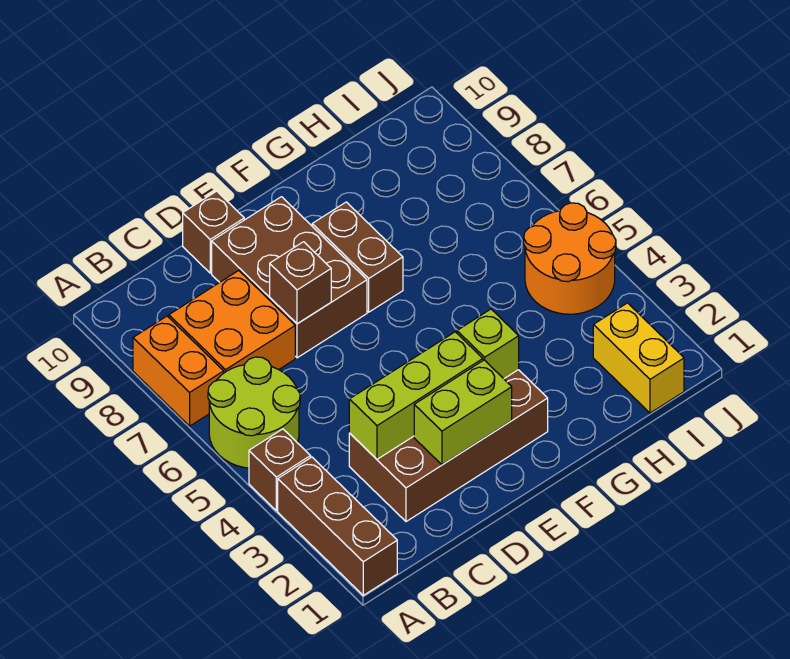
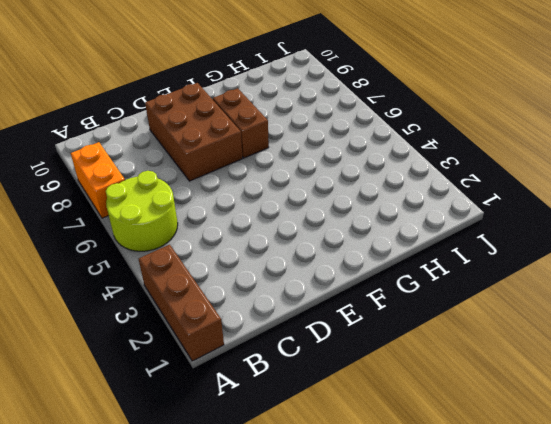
none -> brown brick A4 level 1
none -> orange brick B7:C8 level 1
none -> brown brick C2:F3 level 1

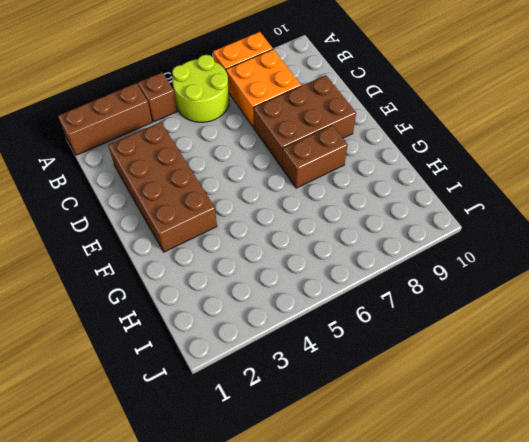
none -> brown brick D10 level 1
none -> yellow brick I1:I2 level 1
none -> orange round brick I4:J5 level 1

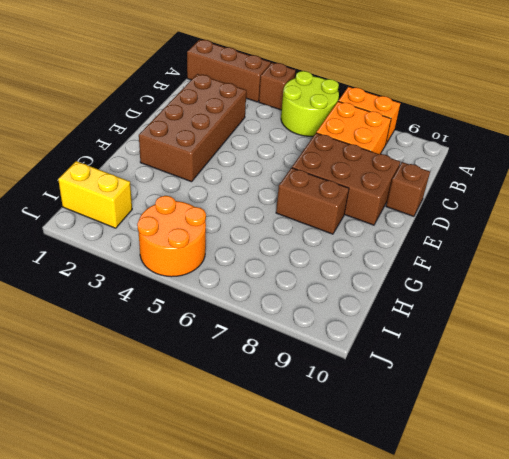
none -> lime brick C3:E3 level 2
none -> lime brick D2:E2 level 2
none -> brown brick D7 level 2

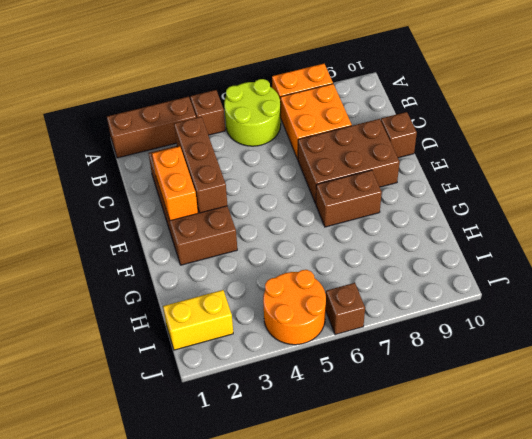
brown brick C3:E3 level 2 -> lime brick C3:E3 level 2
orange brick D2:E2 level 2 -> lime brick D2:E2 level 2
brown brick J6 level 1 -> brown brick D7 level 2
none -> lime brick F3 level 2

